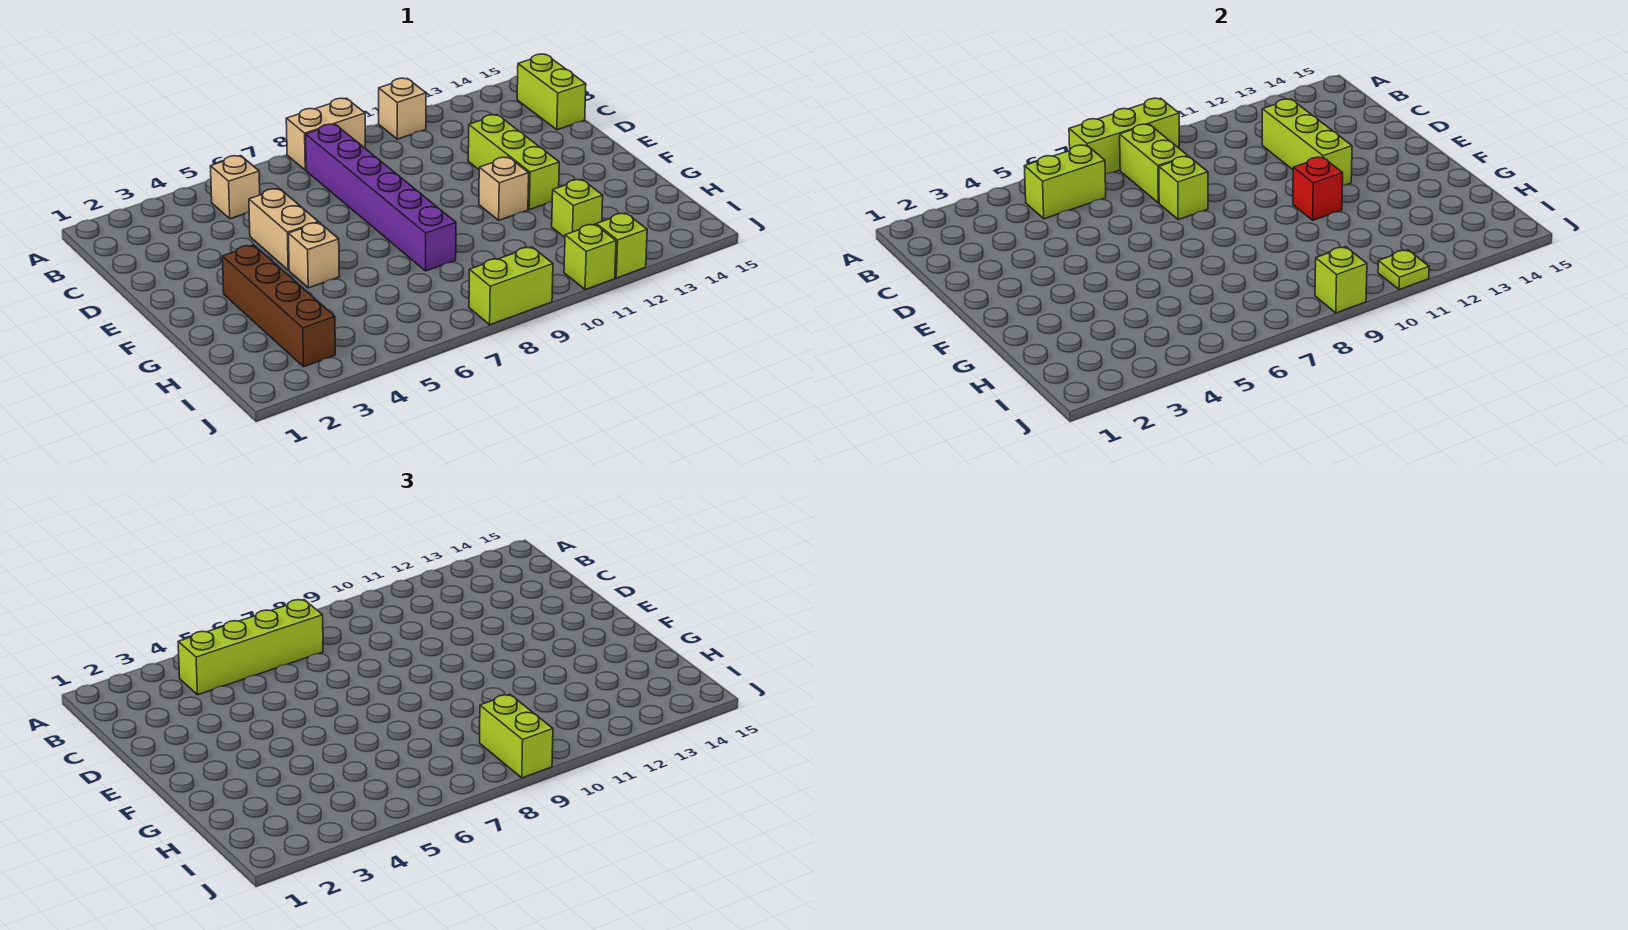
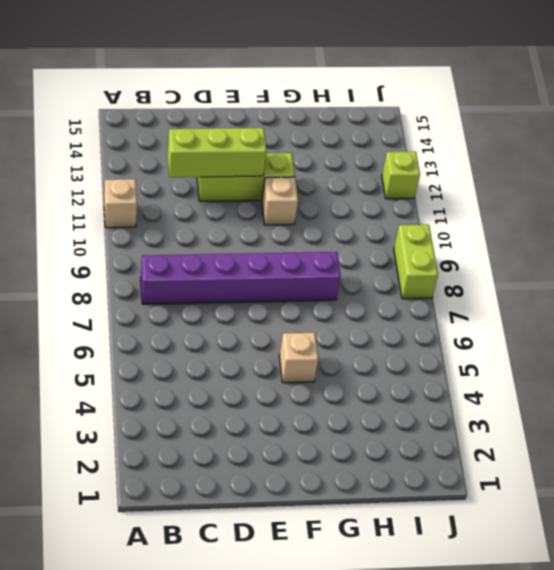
none -> tan brick A8:A9 level 1
none -> tan brick B5 level 1
none -> lime brick B15:C15 level 1

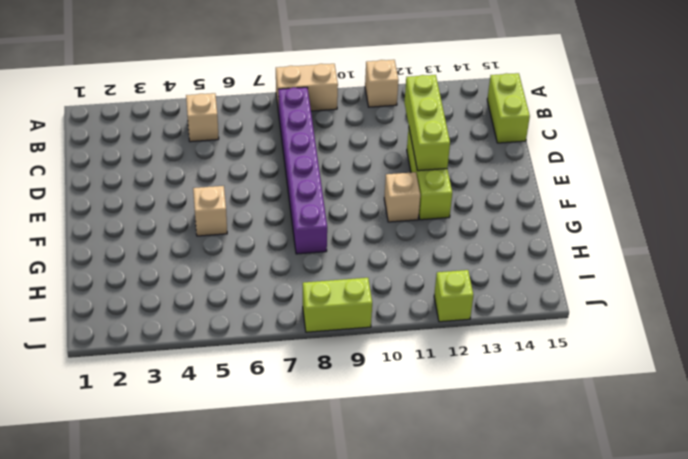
none -> tan brick D5:E5 level 1
none -> brown brick F3:I3 level 1
none -> lime brick H12 level 1

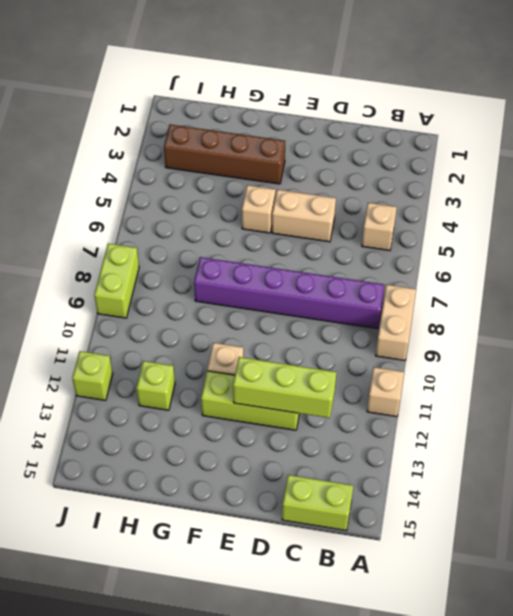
none -> lime brick J11 level 1
none -> lime brick A7:A9 level 2
none -> lime brick B5:B6 level 2

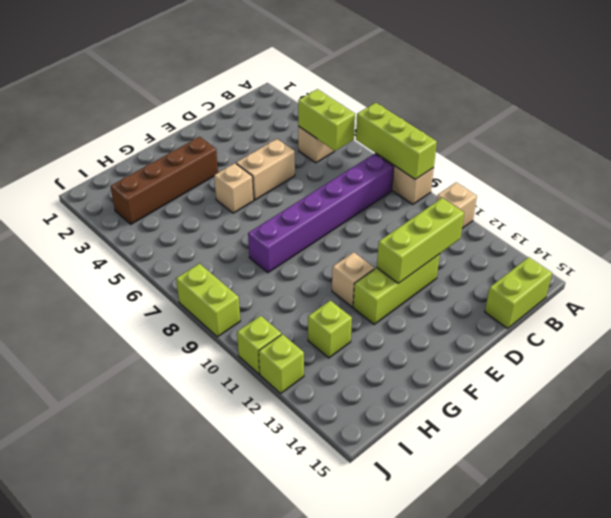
none -> lime brick B8:C8 level 2
none -> lime brick D8 level 2
none -> red brick F11 level 2

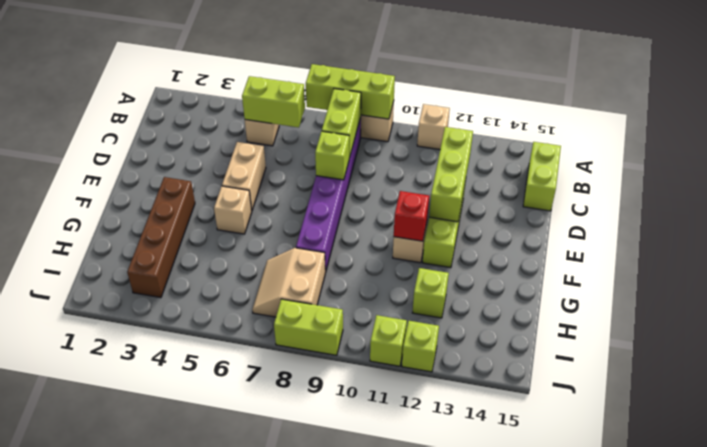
tan slope H7:I8 level 1 top 8 -> none
none -> lime brick J9 level 2
none -> lime plate J11 level 2
none -> lime brick B4:B7 level 3

